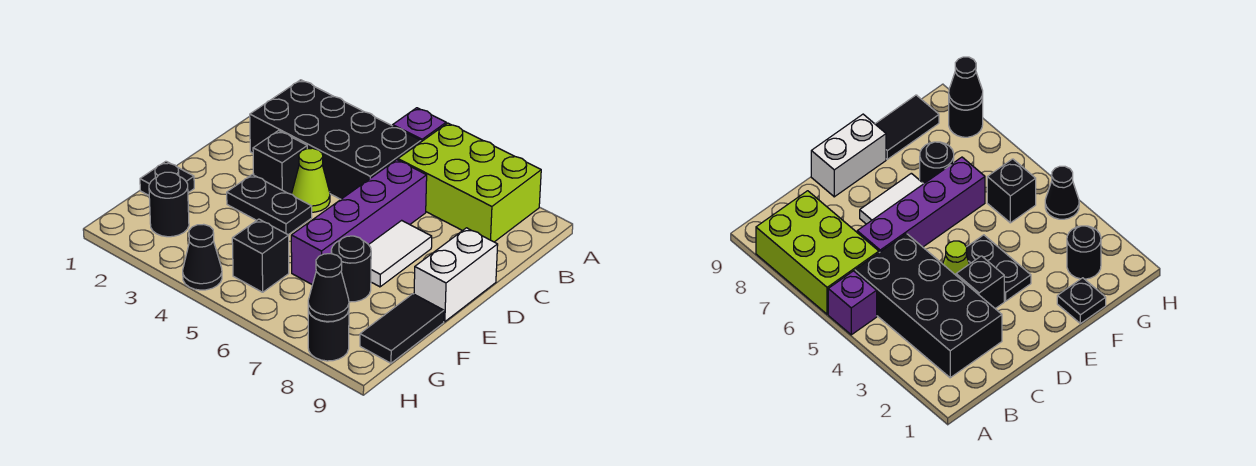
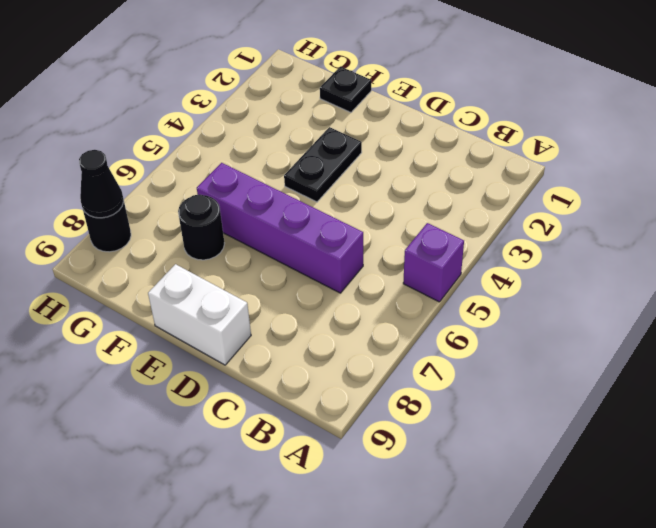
none -> lime brick A6:B8 level 1
none -> black brick B2:C5 level 1
none -> black brick D3 level 1

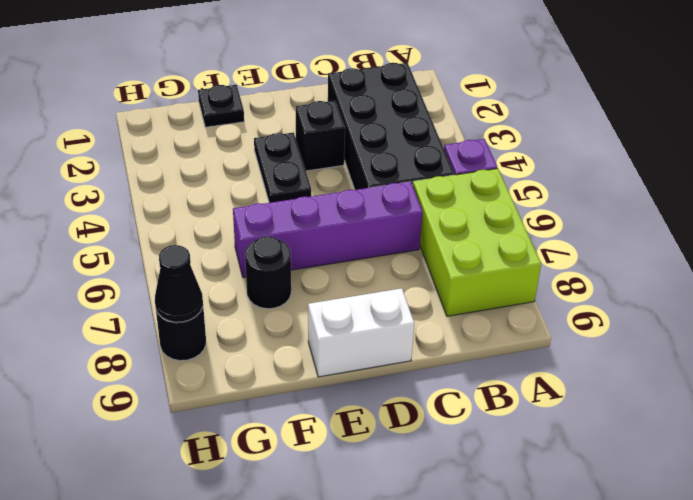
none -> lime cone D4 level 1
none -> white tile D7:E7 level 1
none -> black tile F9:G9 level 1

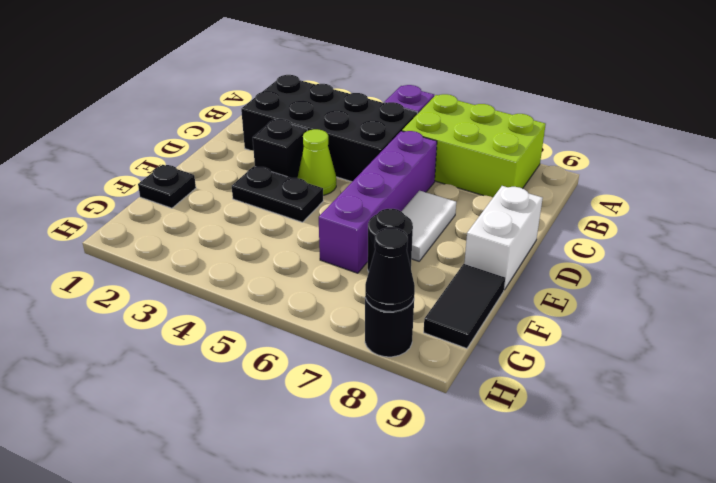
none -> black round brick G2 level 1
none -> black brick G5 level 1
none -> black cone H4 level 1

